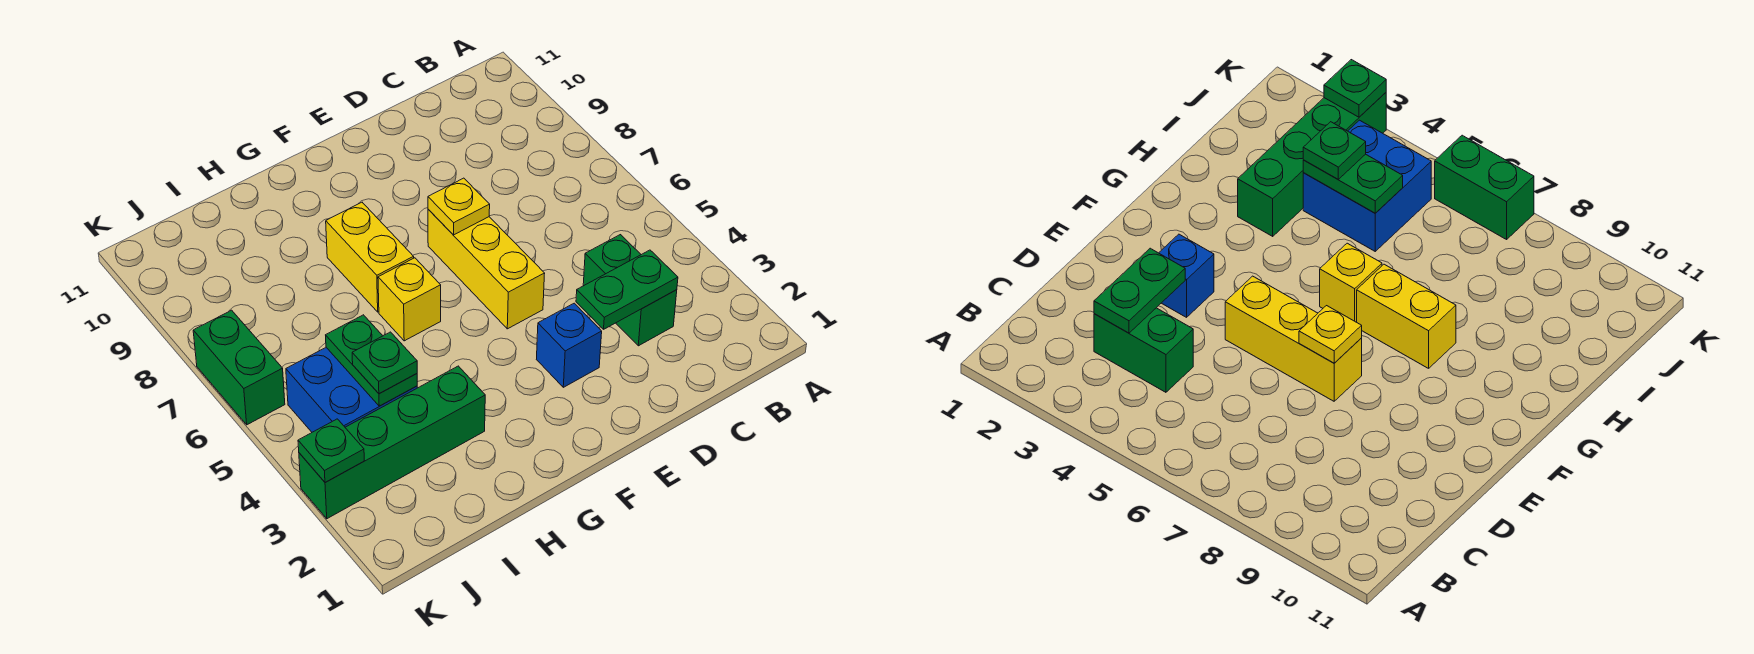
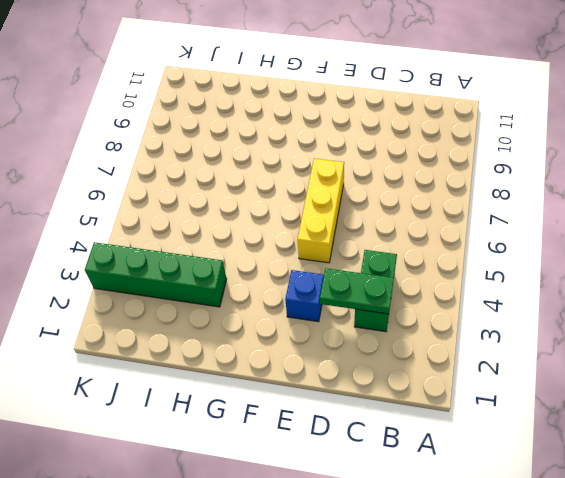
none -> yellow brick G6 level 1
none -> yellow brick G7:G8 level 1
none -> blue brick I4:J5 level 1

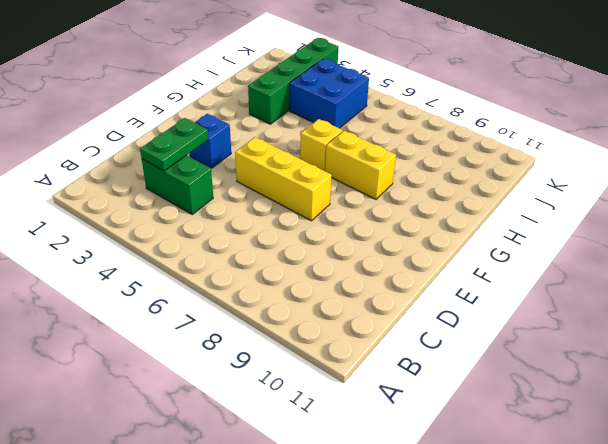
none -> green brick K6:K7 level 1
none -> yellow plate E7 level 2
none -> green plate I4:I5 level 2

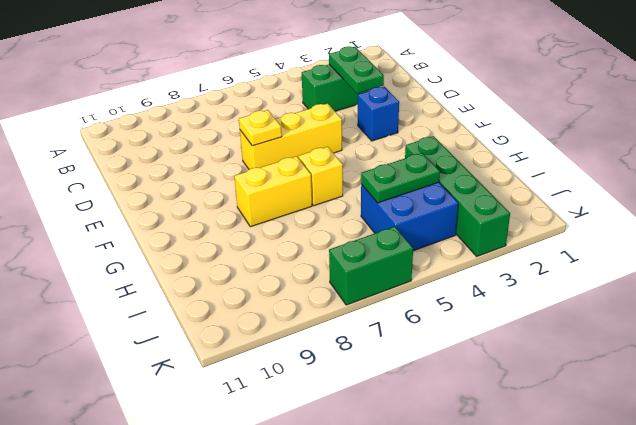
none -> green plate K3 level 2
none -> green plate I4 level 3

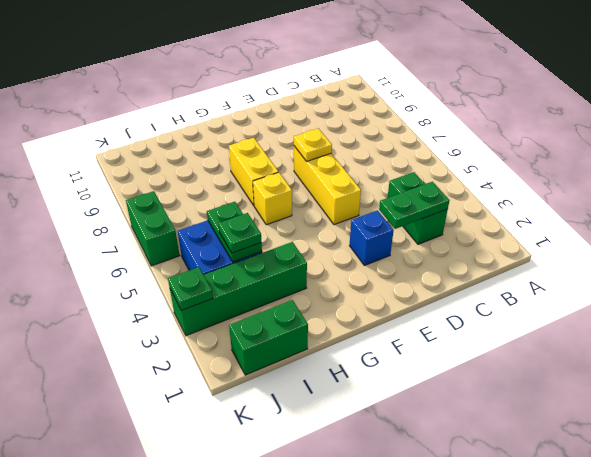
green brick I1:J1 level 1 -> none

